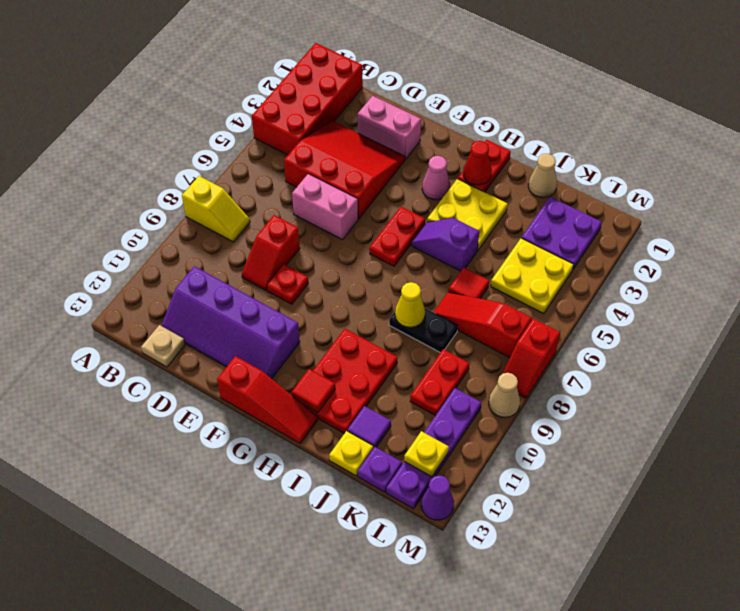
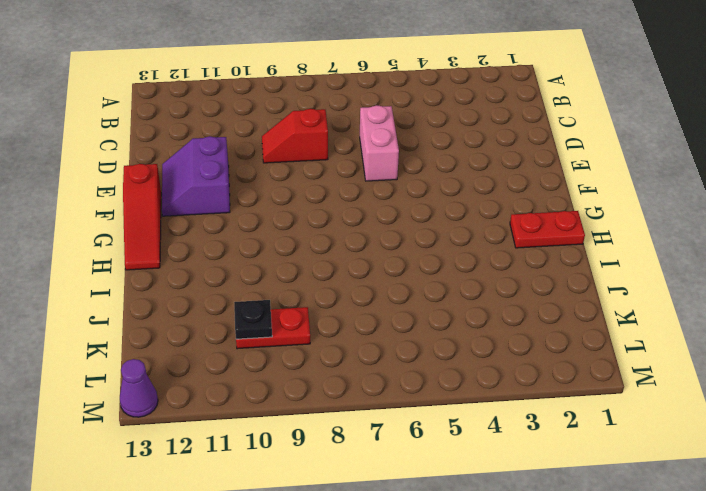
purple slope E11:F12 level 1 top 11 -> purple slope C11:F12 level 1 top 11
black plate K10 level 2 -> none
none -> red brick A1:B4 level 1
none -> yellow slope A8:B8 level 1 top A
none -> red slope C3:E5 level 1 top 5
none -> tan plate C13 level 1

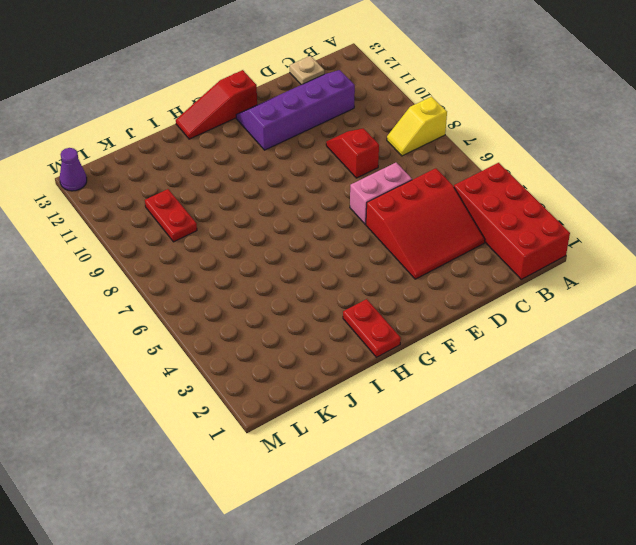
none -> pink brick D2:E2 level 1
none -> red plate E9 level 1
none -> pink cone G3 level 1
none -> red plate G5:G6 level 1

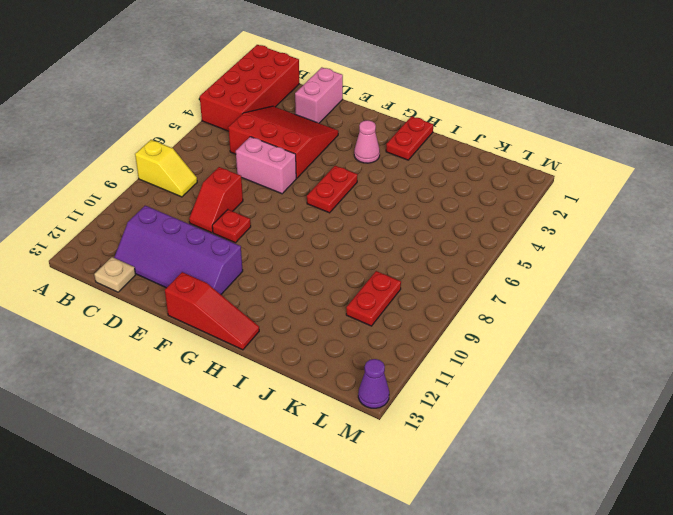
pink brick D1:D2 level 1 -> pink brick D2:E2 level 1
none -> yellow plate H3:I4 level 1
none -> purple slope H5:I5 level 1 top I
none -> red plate H10:I12 level 1
none -> black plate I8:J8 level 1

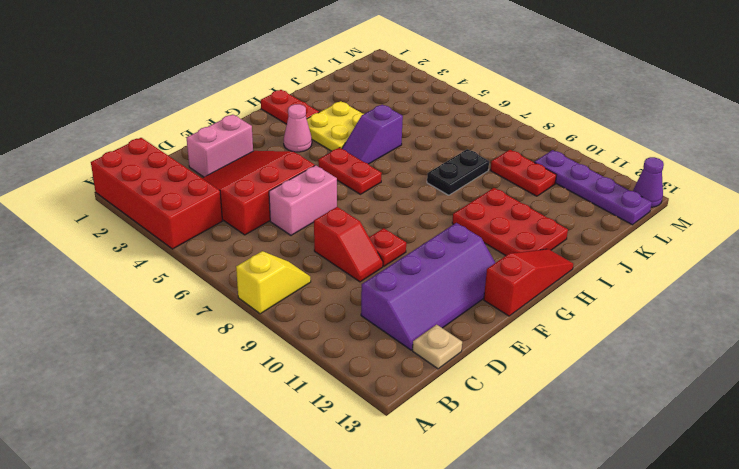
none -> tan cone J1 level 1
none -> red tile J6 level 1
none -> red slope J7:L7 level 1 top L
none -> purple tile J12 level 1

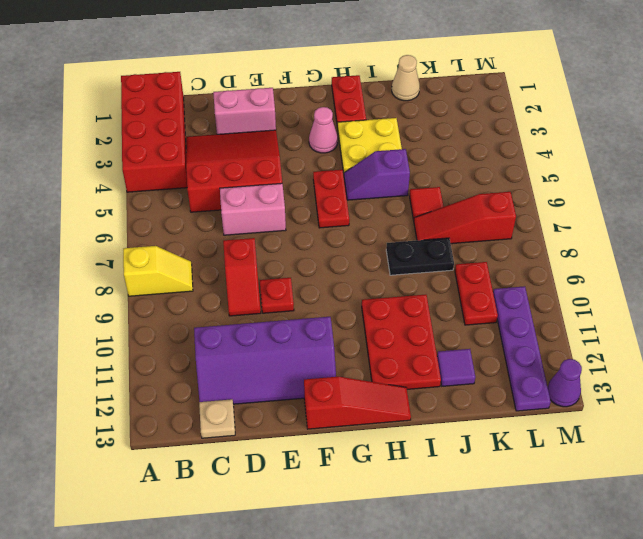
none -> yellow plate J13 level 1
none -> purple plate K2:L3 level 1
none -> yellow plate K4:L5 level 1
none -> purple plate K13 level 1

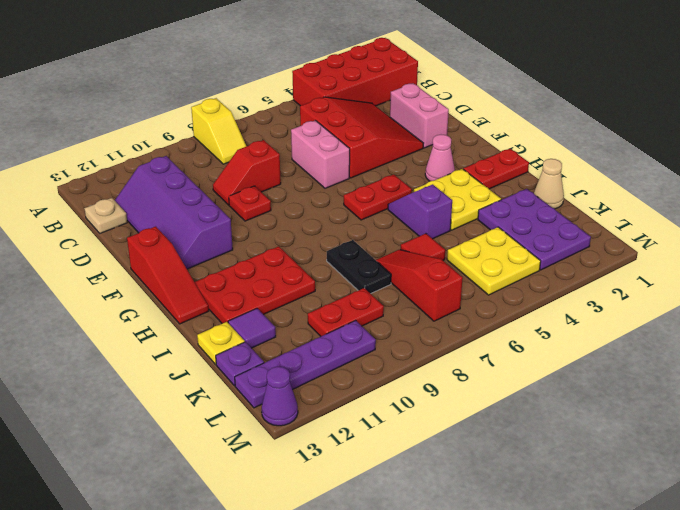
purple plate J2:L3 level 1 -> purple plate K2:L3 level 1
none -> red slope M7:M8 level 1 top 7
none -> tan cone M9 level 1
none -> red cone H2 level 2
none -> red tile H12 level 2

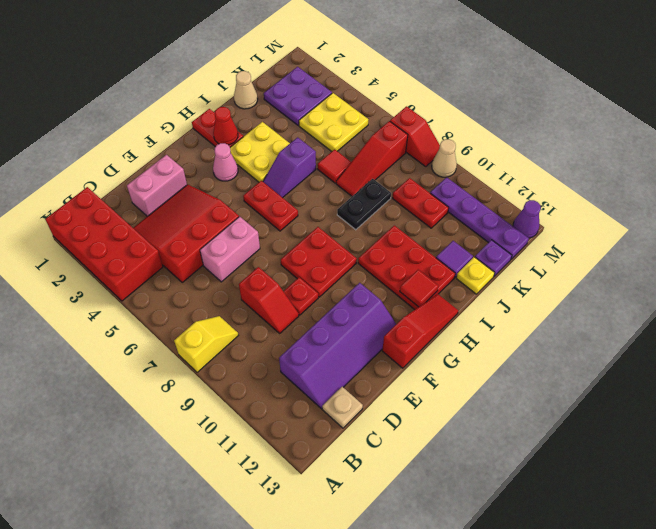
red plate F8:G9 level 1 -> none
none -> yellow cone I8 level 2
none -> yellow plate L12 level 2

